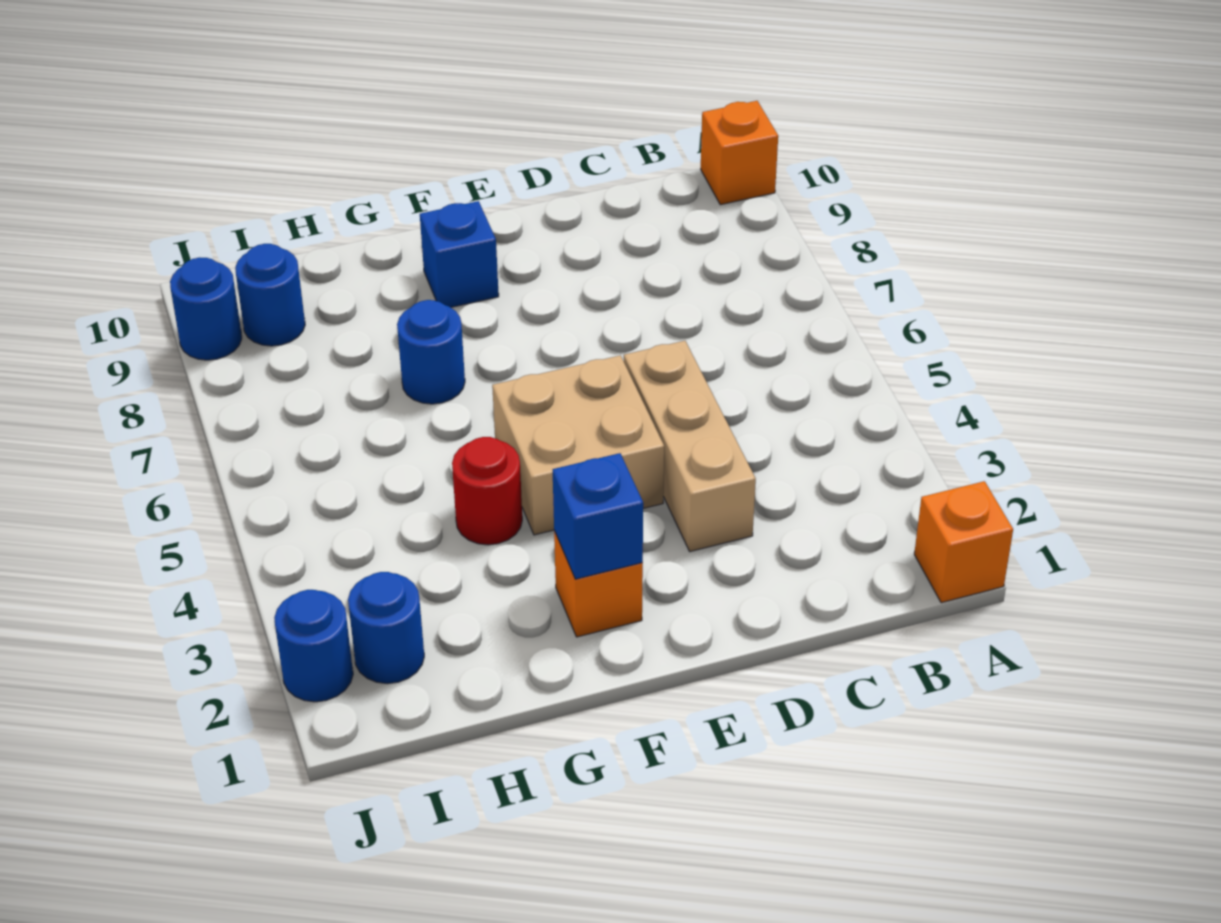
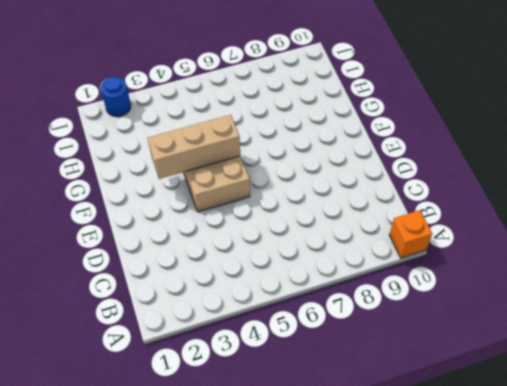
tan brick F3:F5 level 2 -> tan brick D3:D5 level 1
none -> orange brick A1 level 1
none -> orange brick F2 level 1
none -> blue brick F9 level 1

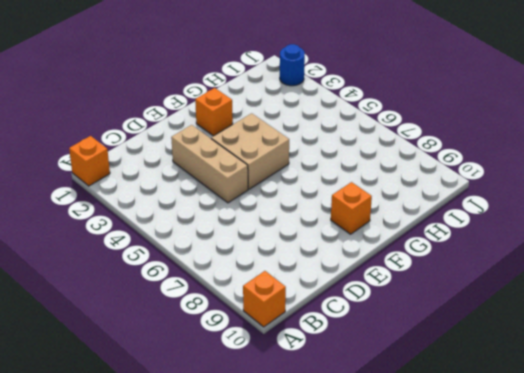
orange brick F9 level 1 -> blue brick F9 level 1
none -> red round brick G4 level 1
none -> blue round brick G7 level 1
none -> blue round brick I2 level 1

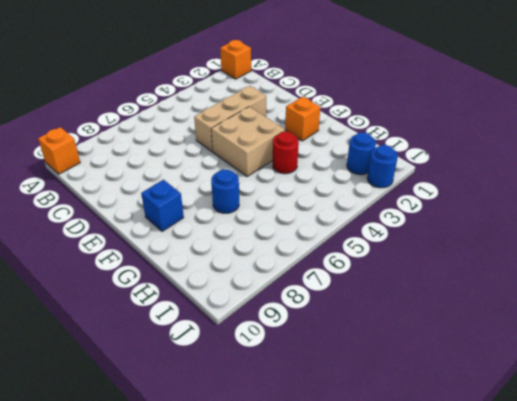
none -> blue round brick I9 level 1
none -> blue round brick J9 level 1
none -> blue brick F2 level 2

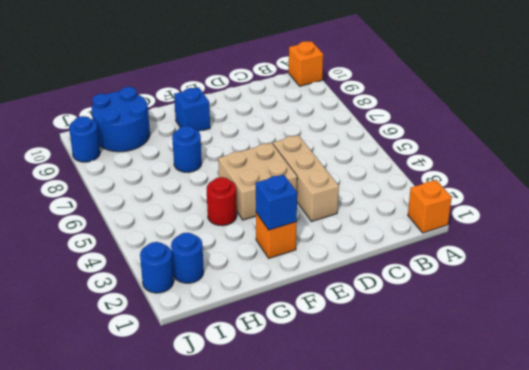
blue round brick H9:I10 level 1 -> blue round brick I9 level 1

